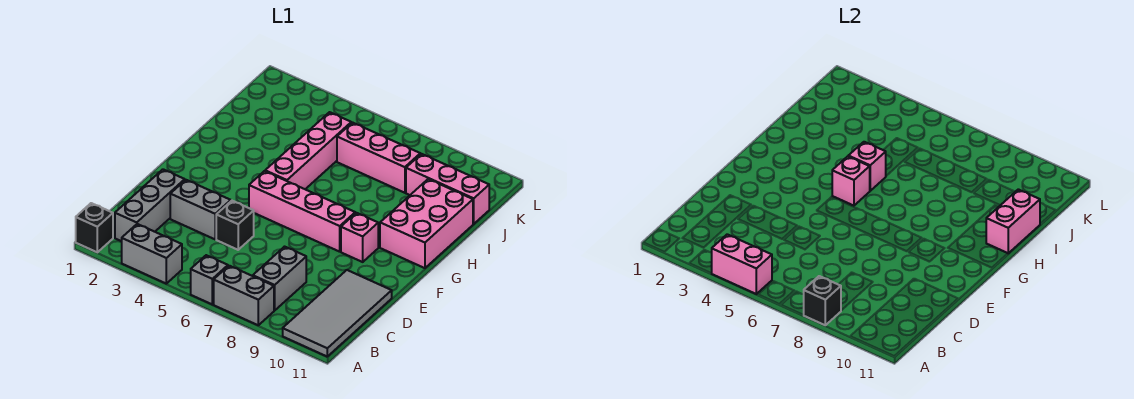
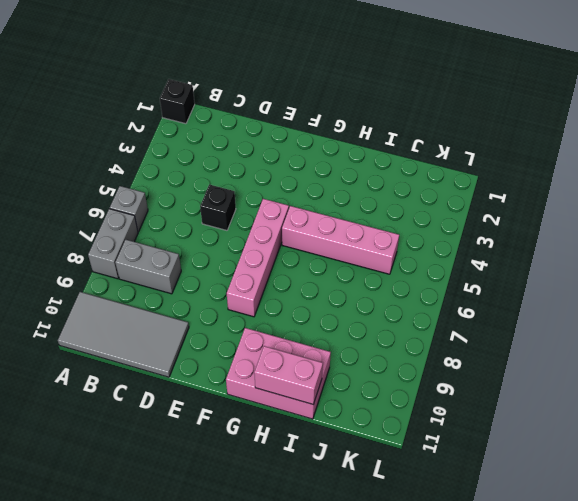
none -> grey brick A3:A4 level 1
none -> grey brick B2:D2 level 1
none -> grey brick D3:D4 level 1

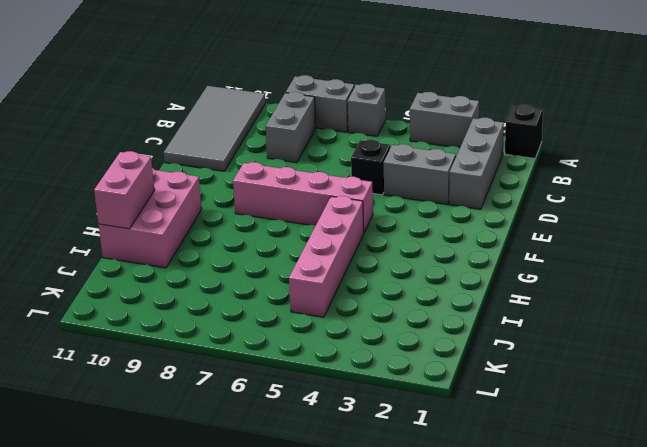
none -> pink brick F9 level 1
none -> pink brick J6:J8 level 1
none -> pink brick J9:J11 level 1

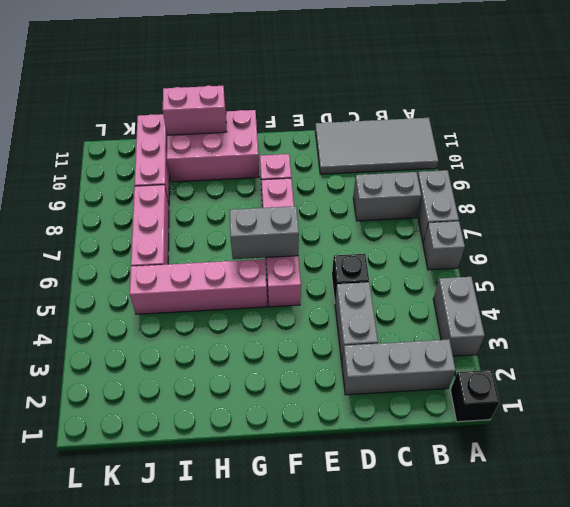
grey brick F6:G6 level 2 -> none
none -> pink brick A4:A5 level 2
none -> black brick A8 level 2
none -> pink brick G5 level 2

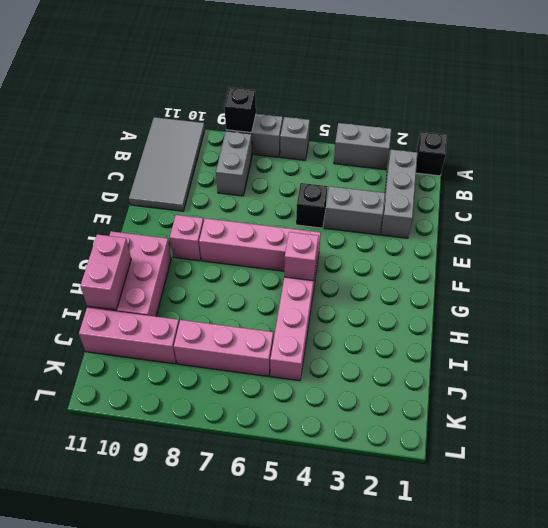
none -> pink brick A4:A5 level 2
none -> pink brick H5 level 2

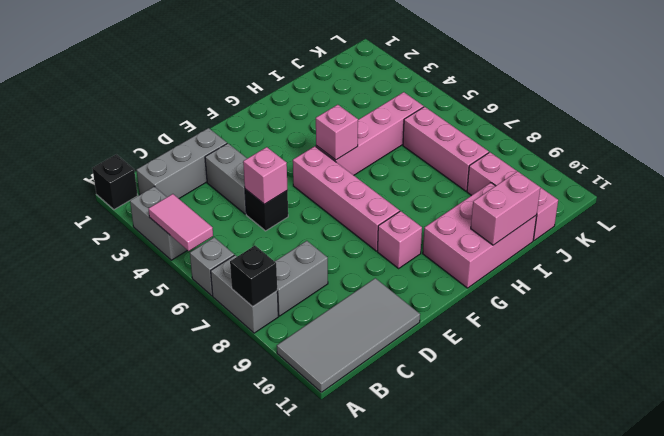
pink tile A4:A5 level 2 -> pink brick A4:A5 level 2
pink brick D5 level 2 -> pink brick H5 level 2

